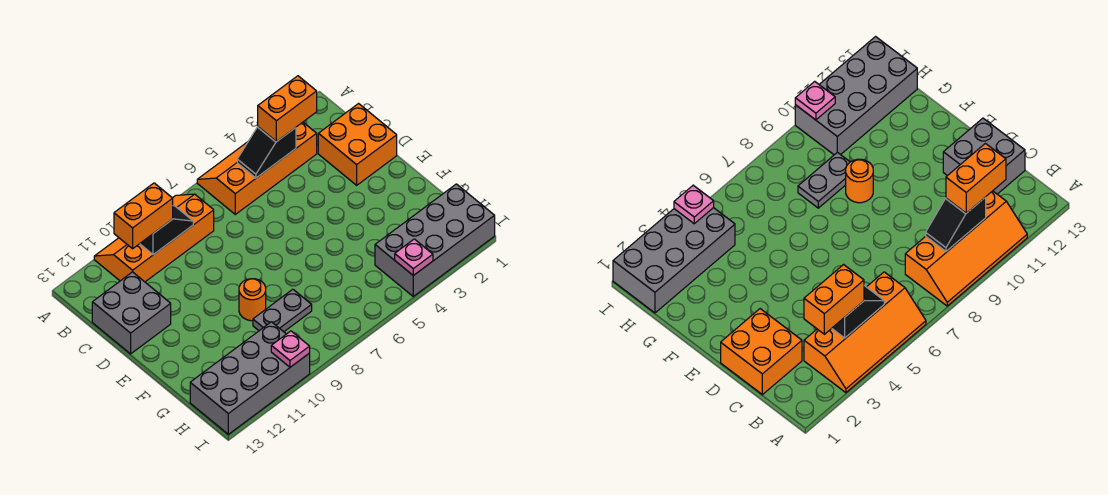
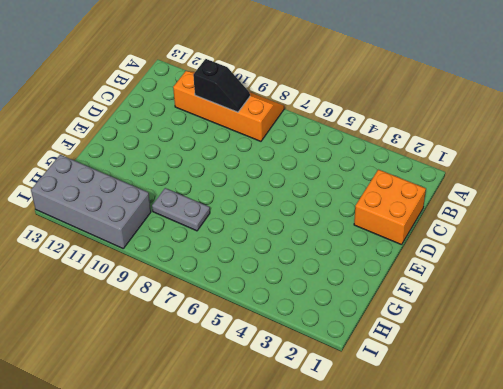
none -> orange slope A3:B6 level 1 top B
none -> grey brick C12:D13 level 1
none -> orange round brick F9 level 1

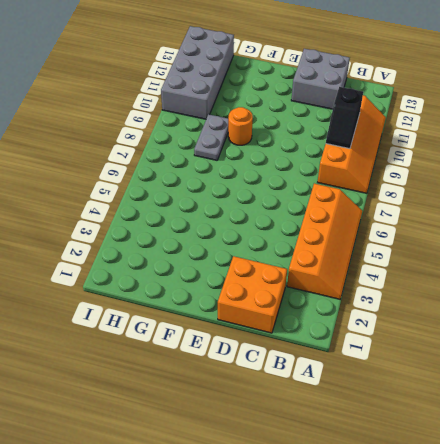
none -> grey brick H1:I4 level 1
none -> black slope B4:B5 level 2 top 4
none -> pink plate I4 level 2

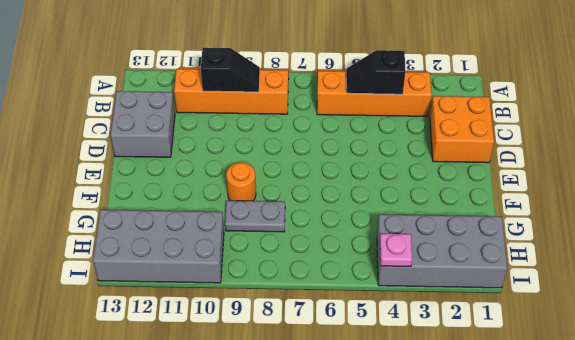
none -> pink plate I10 level 2
none -> orange brick B3:B4 level 3
none -> orange brick B10:B11 level 3

